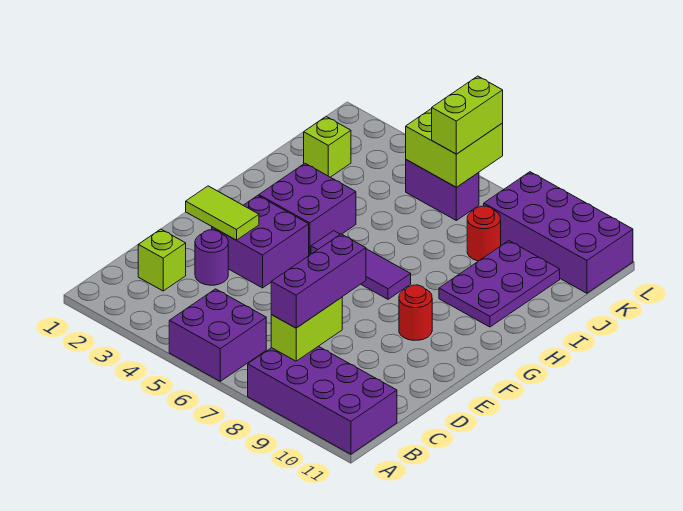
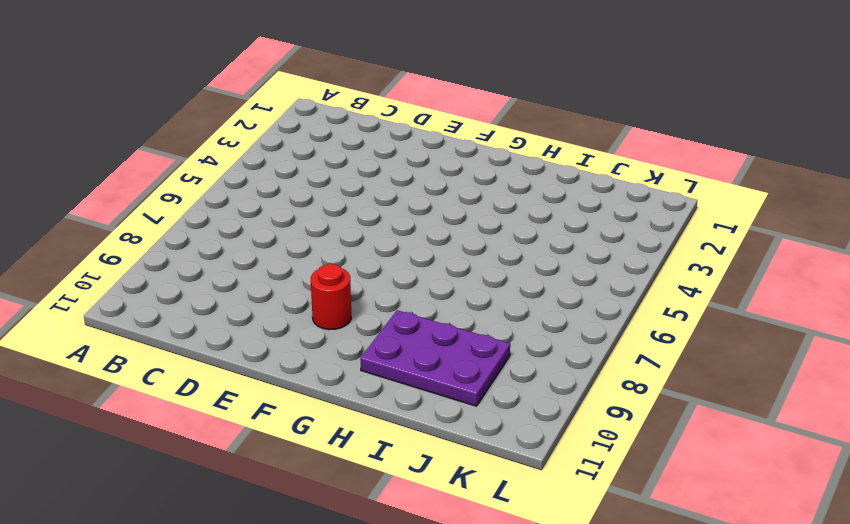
none -> purple brick A5:B6 level 1
none -> purple brick A8:B11 level 1
none -> lime brick C2 level 1

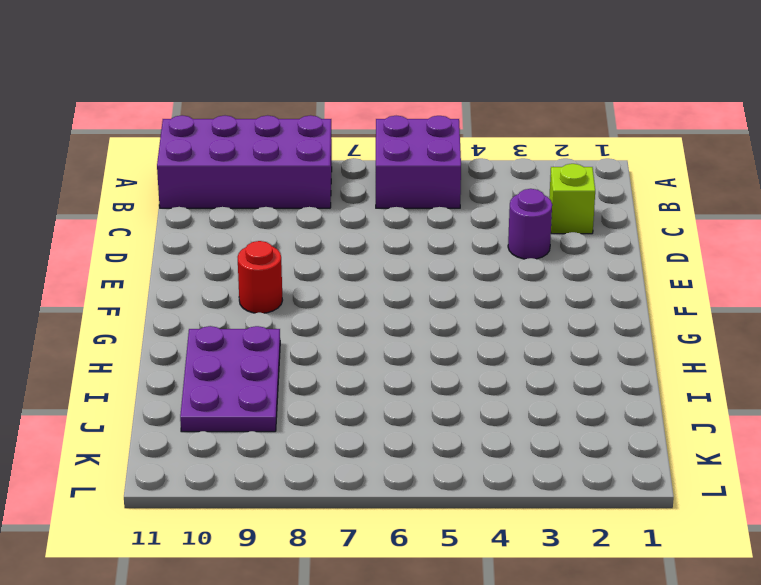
none -> purple brick E3:F4 level 1
none -> purple brick G3:H4 level 1
none -> purple tile G5:G7 level 1

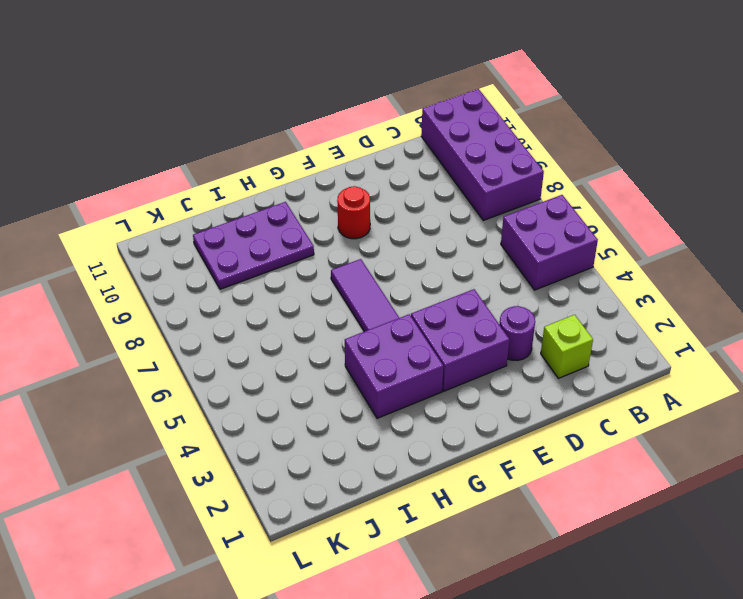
none -> lime brick J2 level 1
none -> red round brick J8 level 1
none -> purple brick K5:K6 level 1

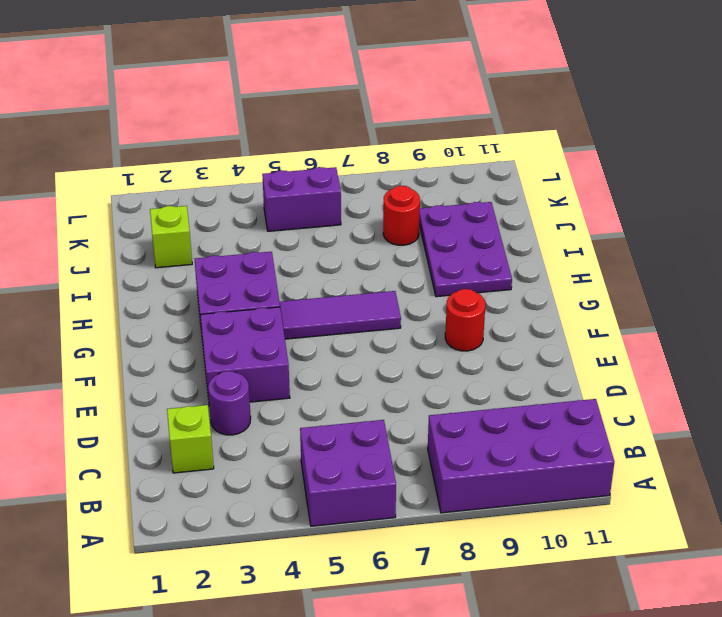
none -> purple brick K8:L11 level 1
none -> lime brick B8:C8 level 2
none -> lime tile E2:E3 level 2

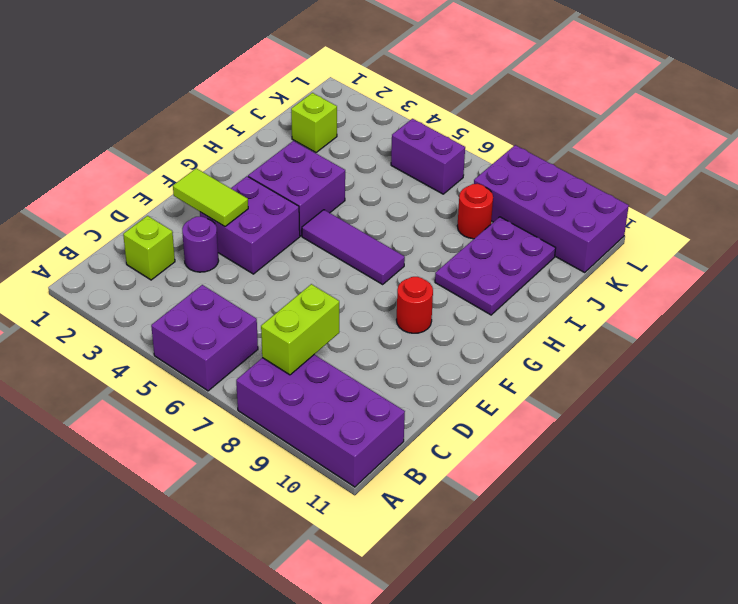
none -> lime brick K5:L6 level 2
none -> purple brick B8:D8 level 3
none -> lime brick K6:L6 level 3

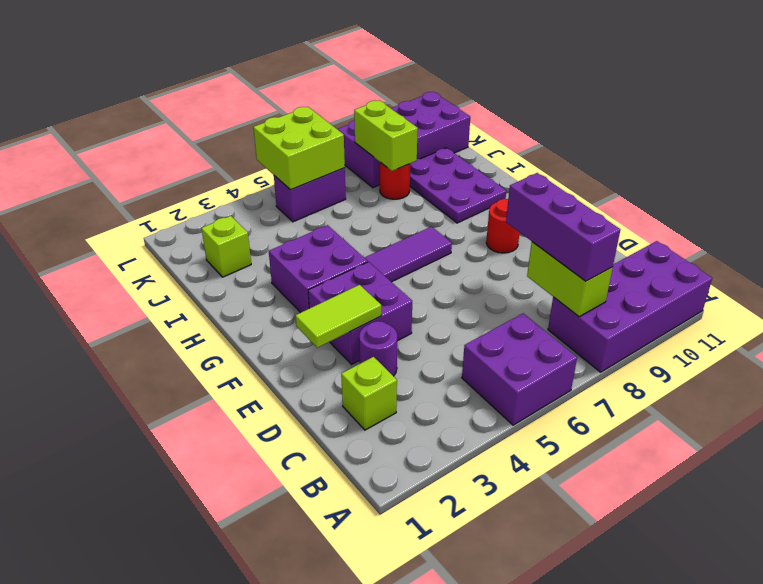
lime brick J8:K8 level 2 -> lime brick K6:L6 level 3

